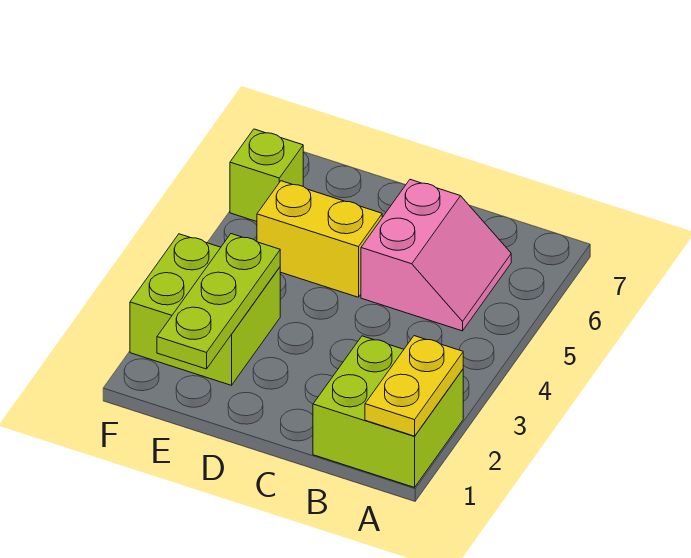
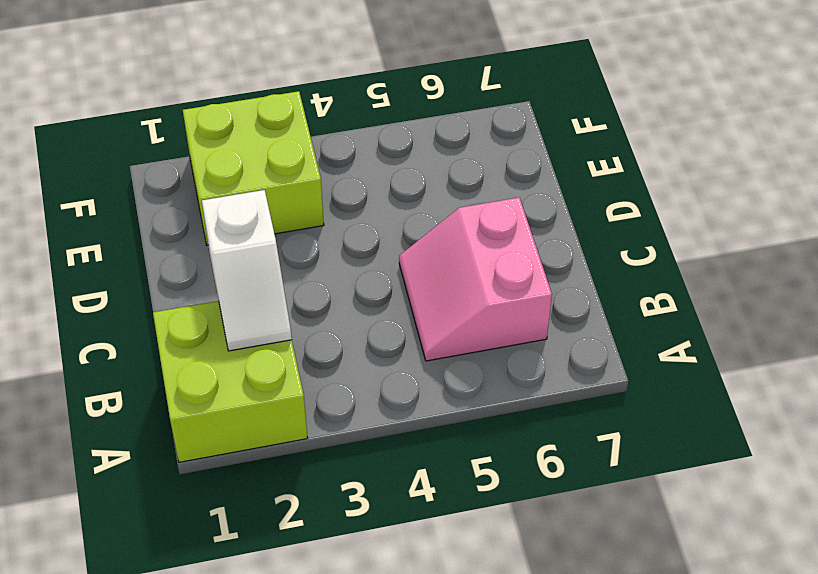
white slope B2:C2 level 2 top C -> none
pink slope B5:C6 level 1 top 6 -> pink slope B5:C6 level 1 top C
none -> yellow brick D5:E5 level 1
none -> lime brick F6 level 1

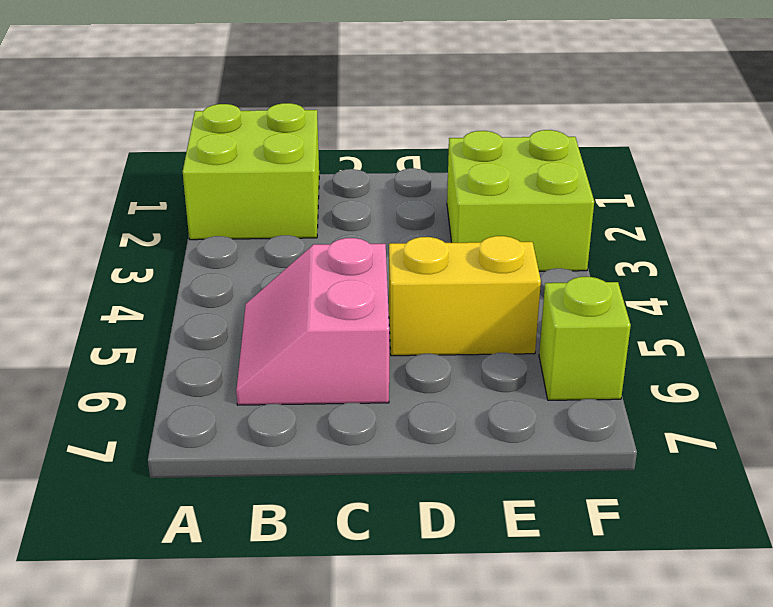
none -> yellow plate A1:A2 level 2
none -> lime plate E1:E3 level 2

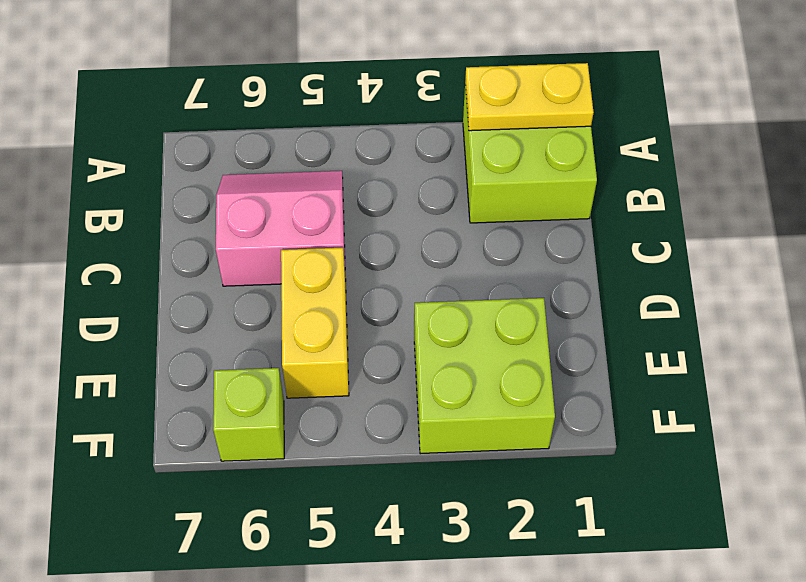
none -> lime plate E1:E3 level 2

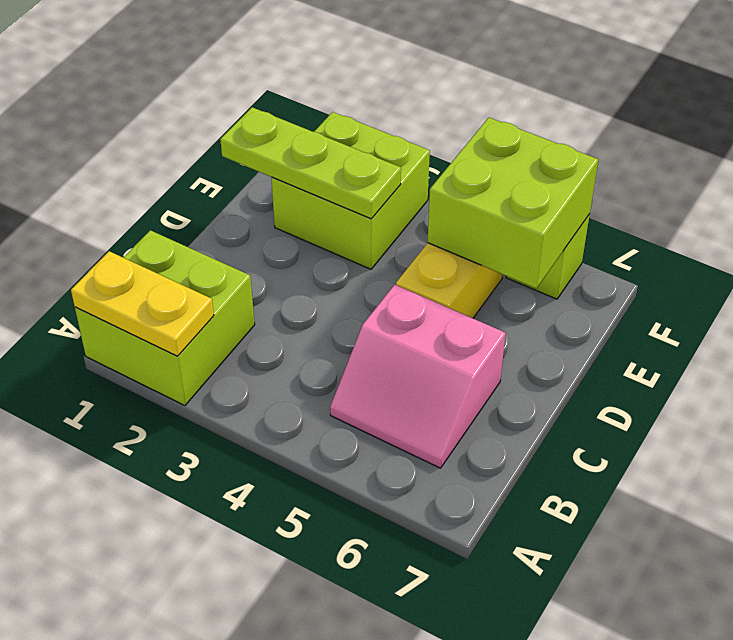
lime brick E5:F6 level 2 -> none

